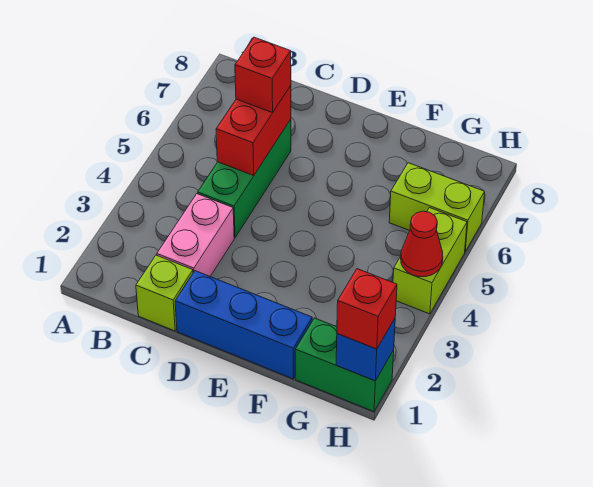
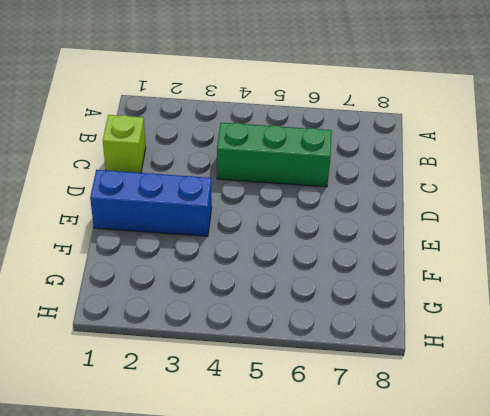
blue brick E1:E3 level 1 -> blue brick D1:F1 level 1
none -> pink brick C2:C3 level 1
none -> green brick G1:H1 level 1
none -> lime brick G6:H6 level 1

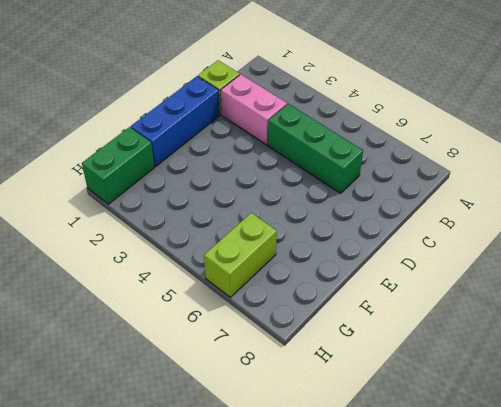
none -> lime brick H4:H5 level 1
none -> red brick C5:C6 level 2
none -> blue brick H1 level 2

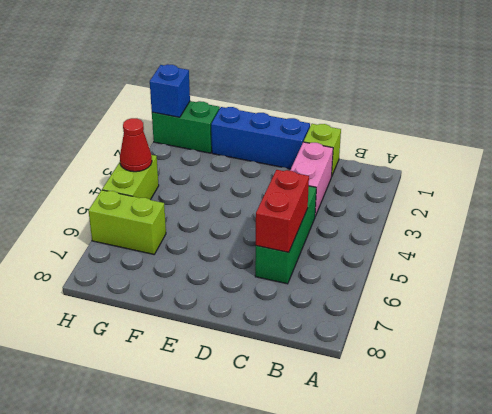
none -> red brick C6 level 3
none -> red brick H1 level 3

